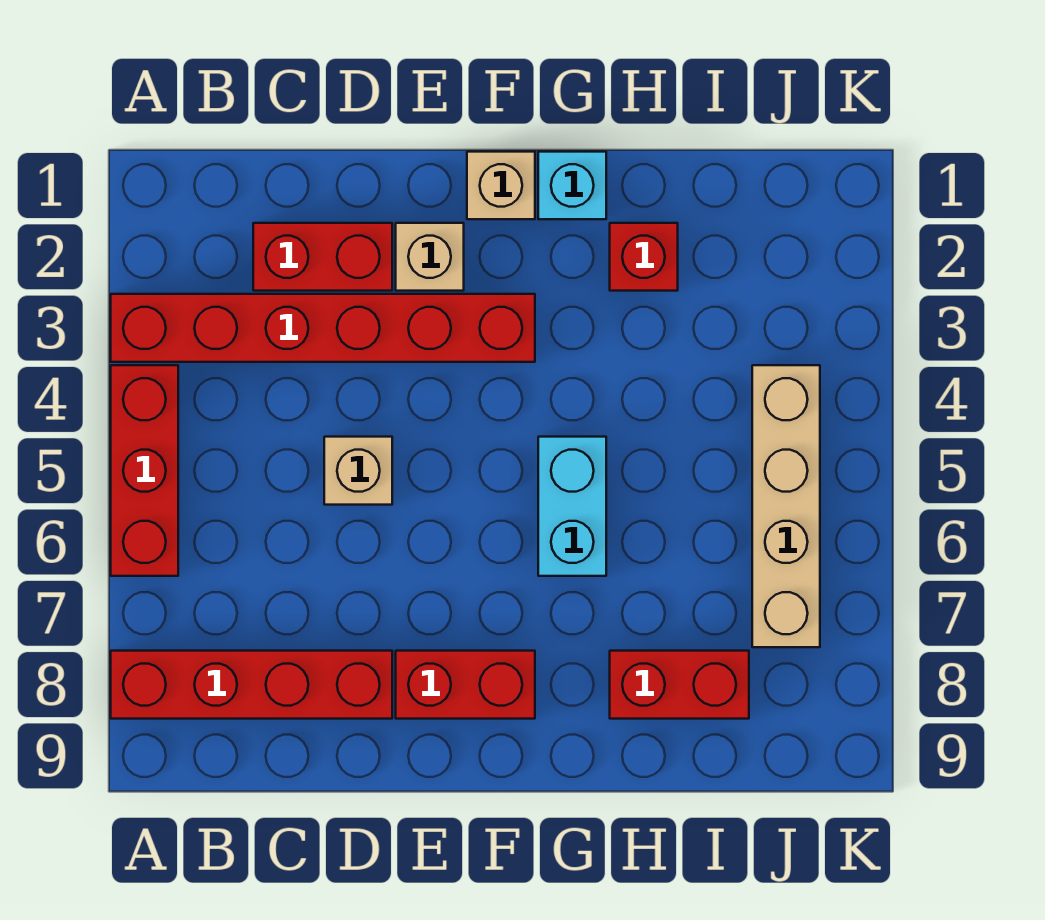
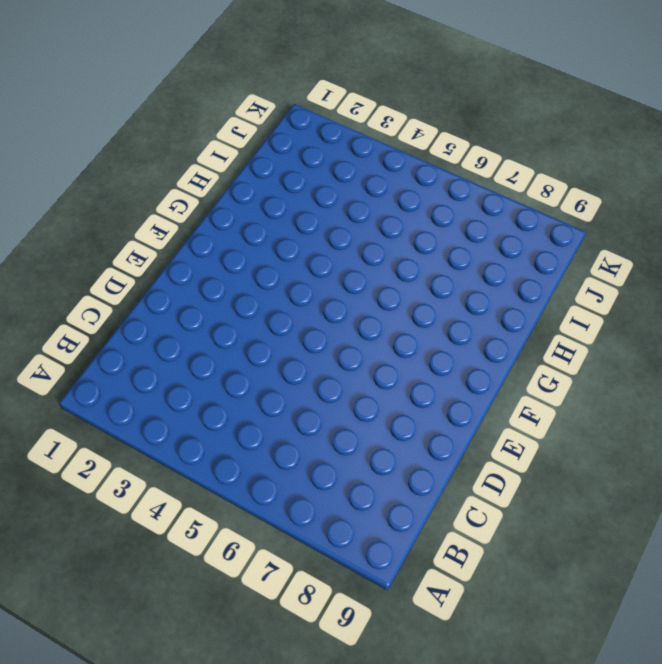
none -> red brick A3:F3 level 1
none -> red brick A4:A6 level 1
none -> red brick A8:D8 level 1

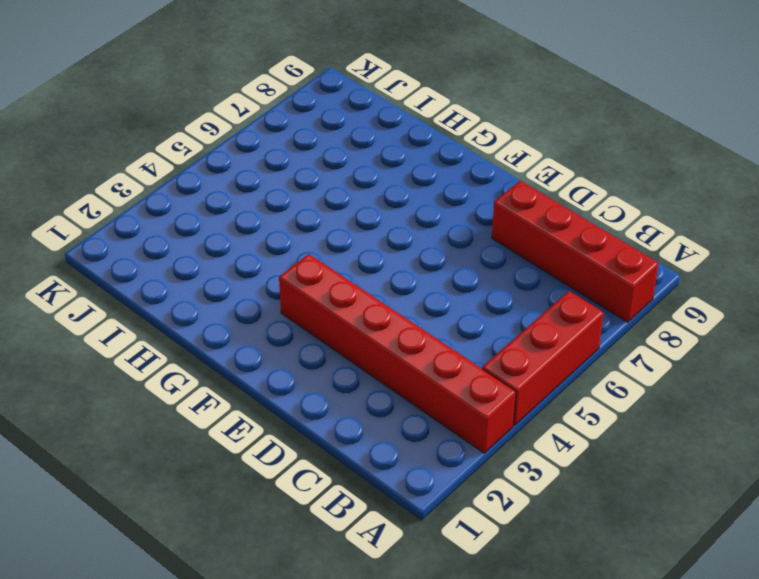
none -> red brick C2:D2 level 1
none -> tan brick D5 level 1
none -> tan brick E2 level 1

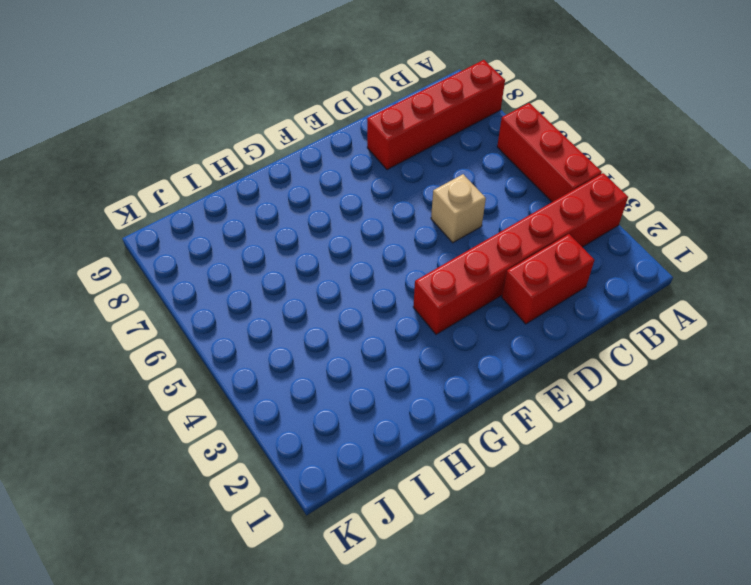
none -> tan brick E2 level 1
none -> red brick E8:F8 level 1
none -> tan brick F1 level 1

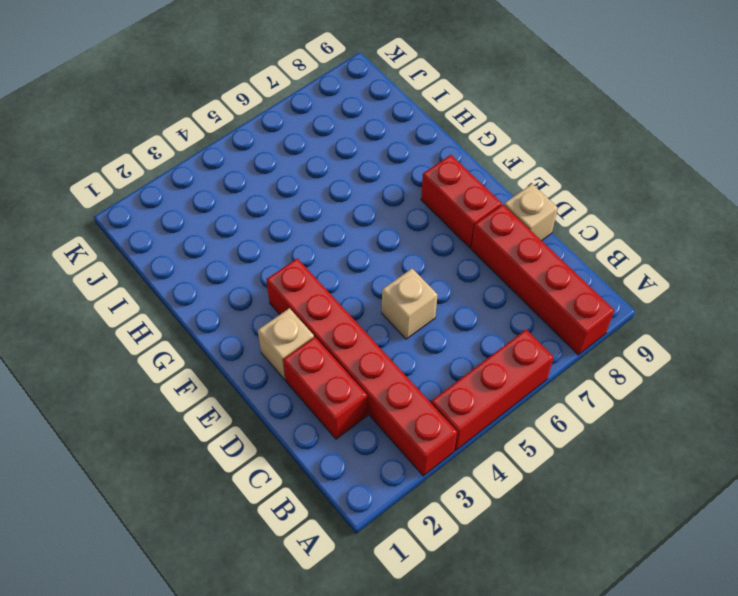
tan brick D9 level 1 -> tan brick F1 level 1
none -> cyan brick G1 level 1
none -> cyan brick G5:G6 level 1
none -> red brick H2 level 1

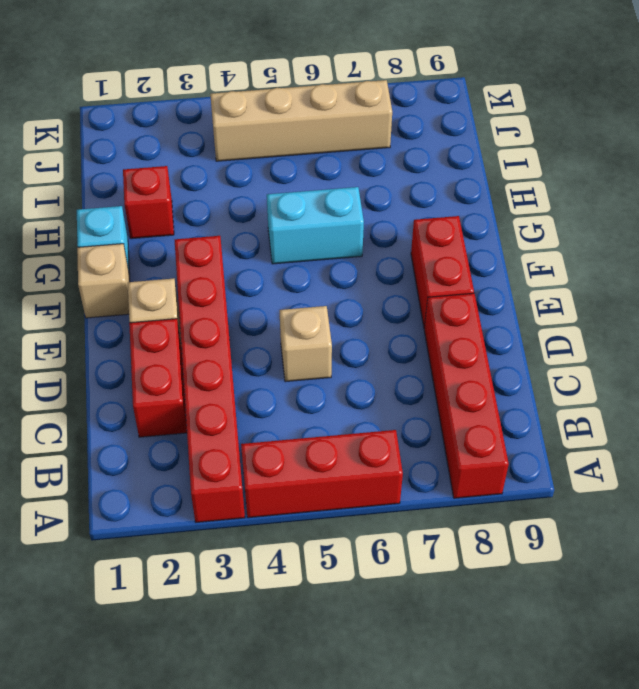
none -> red brick H8:I8 level 1

